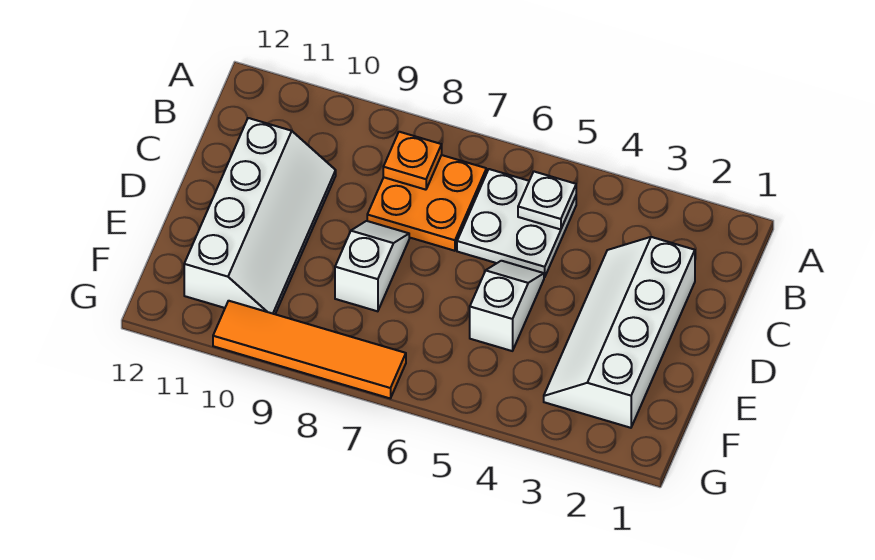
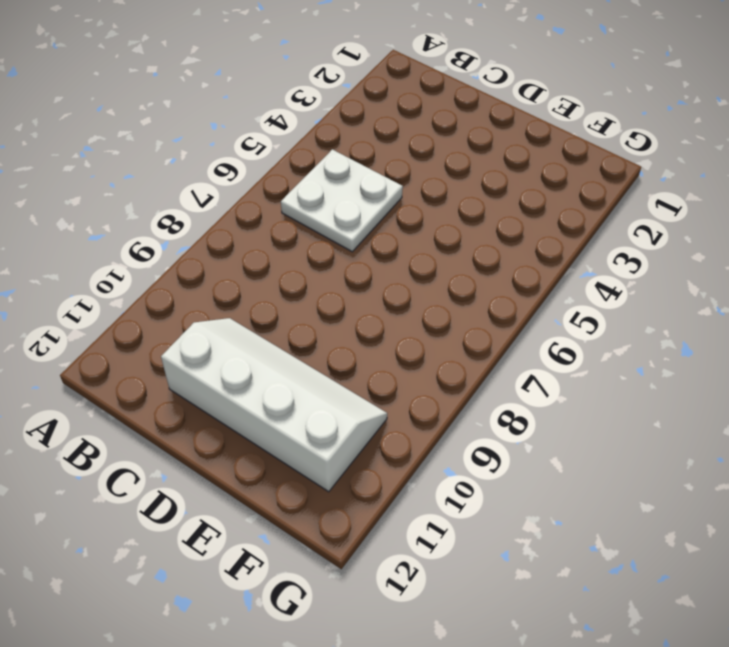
none -> orange plate B7:C8 level 1
none -> white slope C2:F3 level 1 top 2

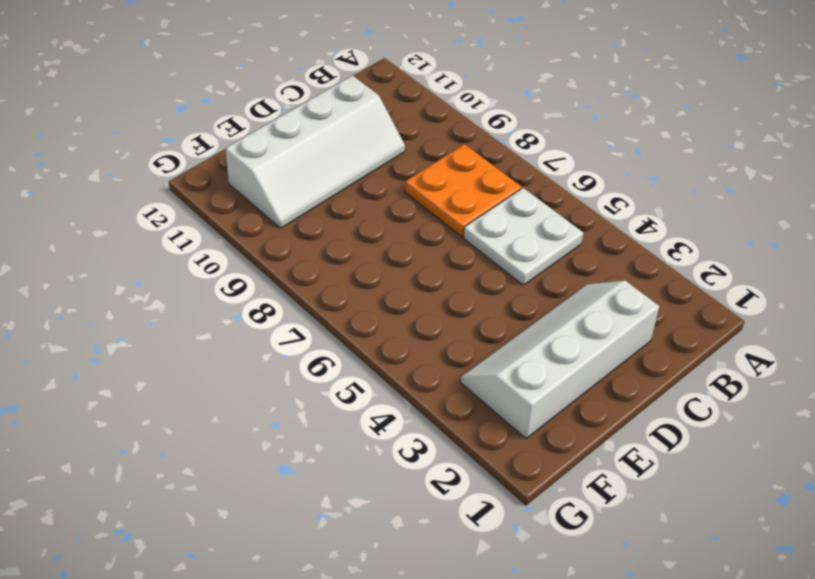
none -> white slope D5:E5 level 1 top E
none -> white slope D8:E8 level 1 top E

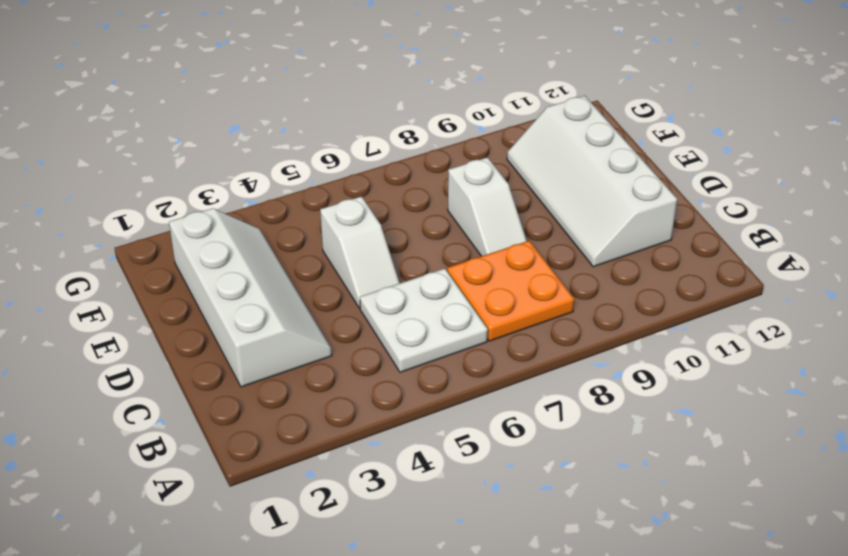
none -> orange tile G7:G10 level 1
none -> white plate B5 level 2

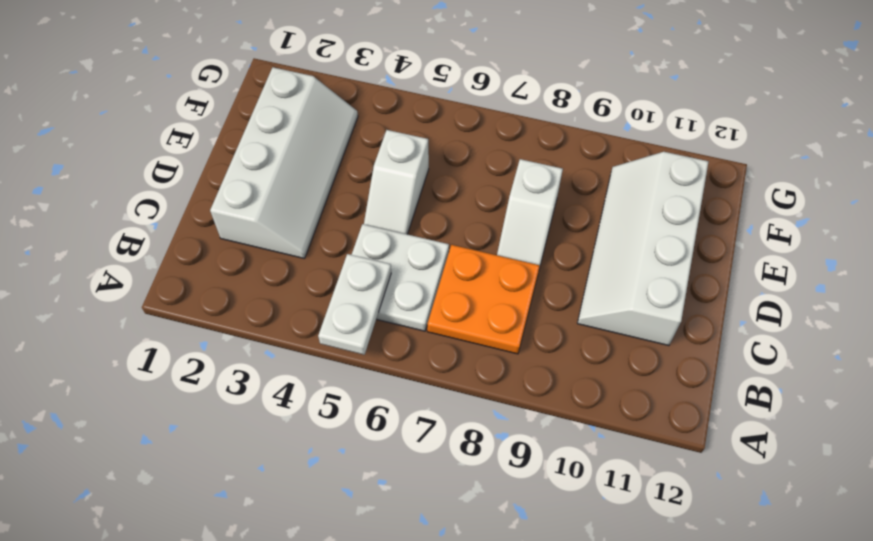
white plate A5:B5 level 2 -> white plate B5 level 2
none -> orange tile G7:G10 level 1
none -> orange plate B8 level 2

